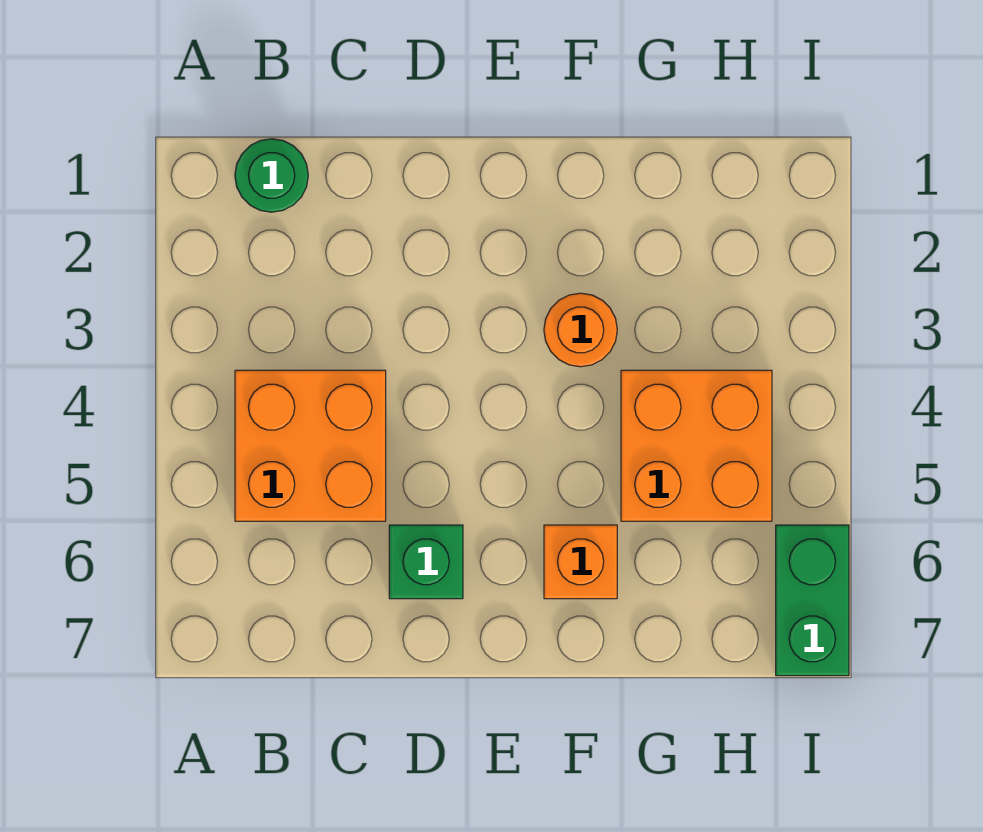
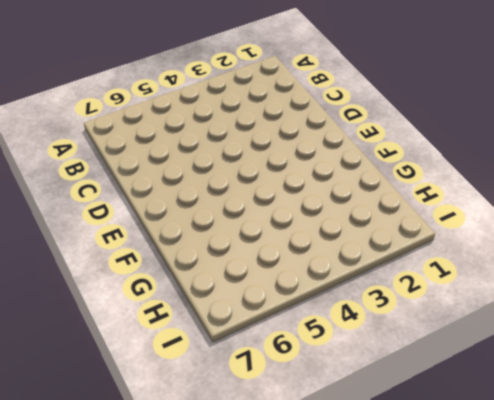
none -> green round brick B1 level 1
none -> orange brick B4:C5 level 1

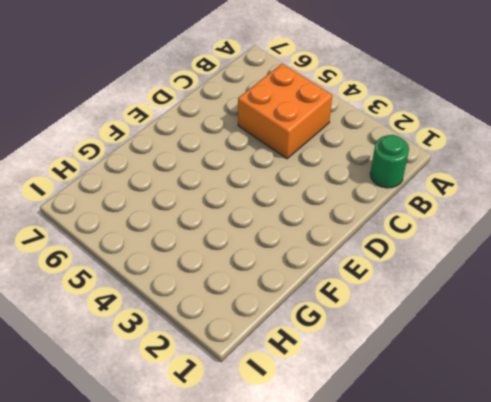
none -> green brick D6 level 1
none -> orange round brick F3 level 1

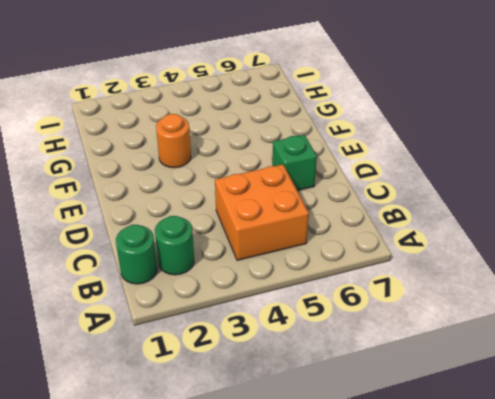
green round brick B2 level 1 -> none
none -> orange brick F6 level 1
none -> orange brick G4:H5 level 1

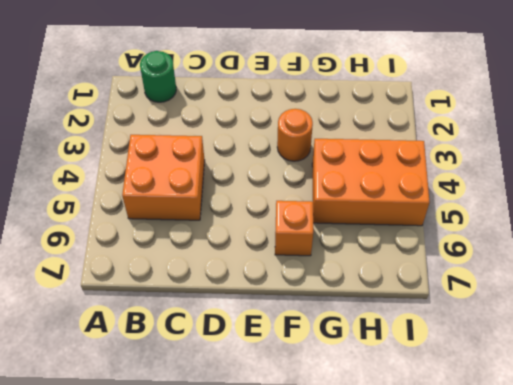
orange brick G4:I5 level 1 -> orange brick G4:H5 level 1
none -> green brick D6 level 1
none -> green brick I6:I7 level 1

